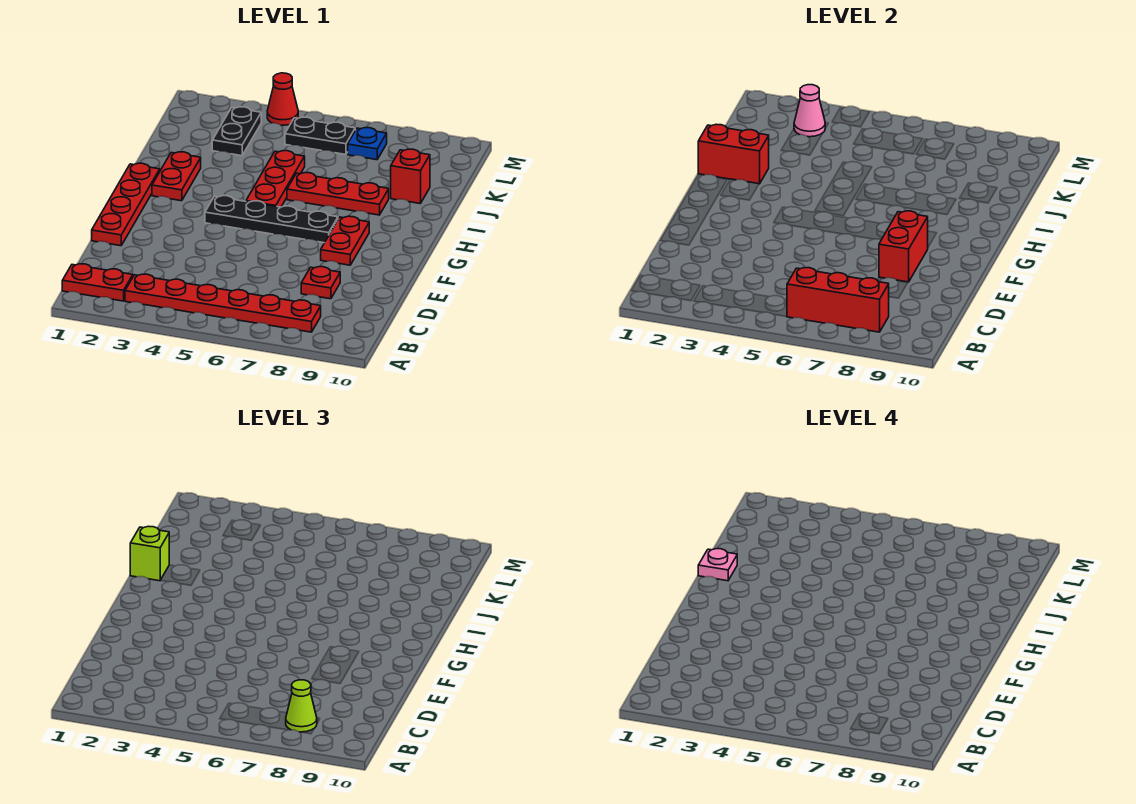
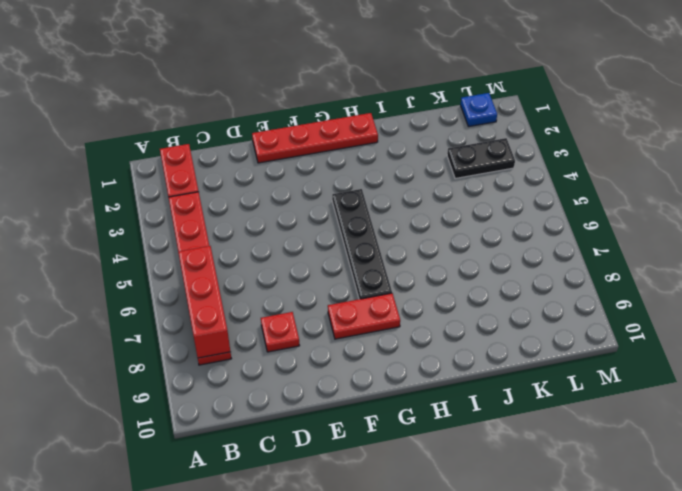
blue plate L1 level 1 -> blue plate L7 level 1
none -> red plate H2:I2 level 1
none -> red plate H5:J5 level 1
none -> red plate I6:I8 level 1

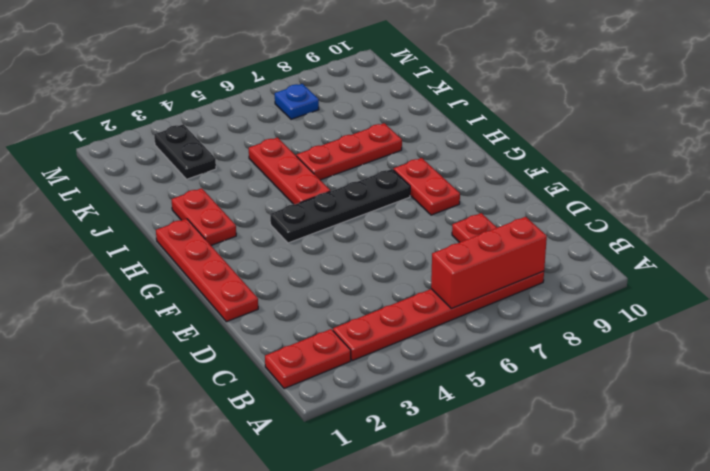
none -> red brick J9 level 1
none -> black plate L5:L6 level 1
none -> red cone M4 level 1

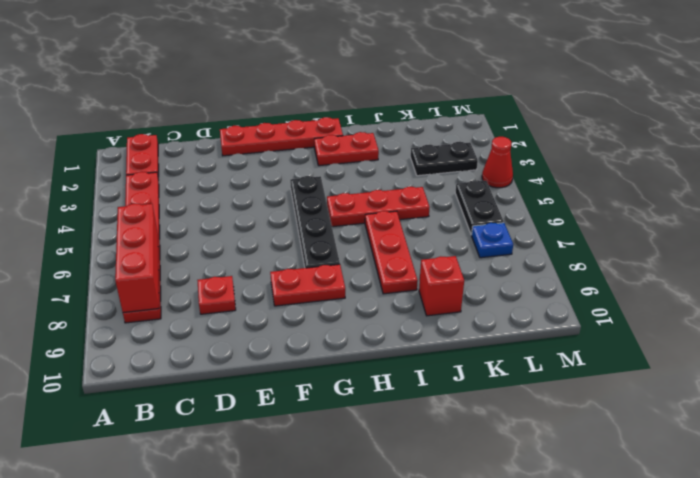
none -> red brick E8:F8 level 2
none -> red brick I1:I2 level 2
none -> pink cone L3 level 2

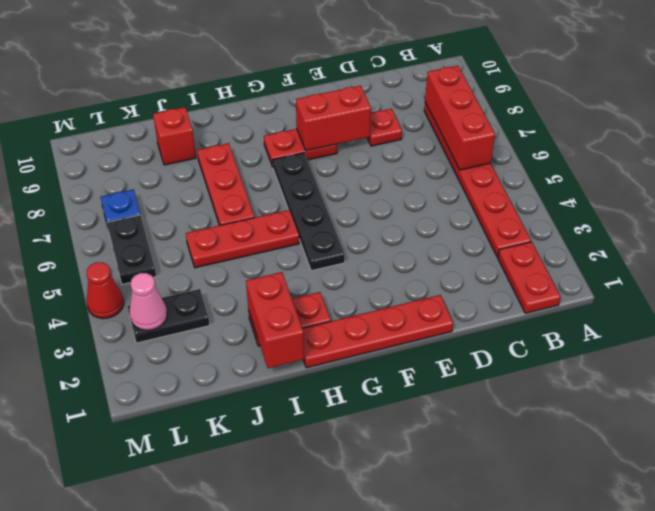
none -> lime cone B8 level 3
none -> lime brick I1 level 3
none -> pink plate I1 level 4

